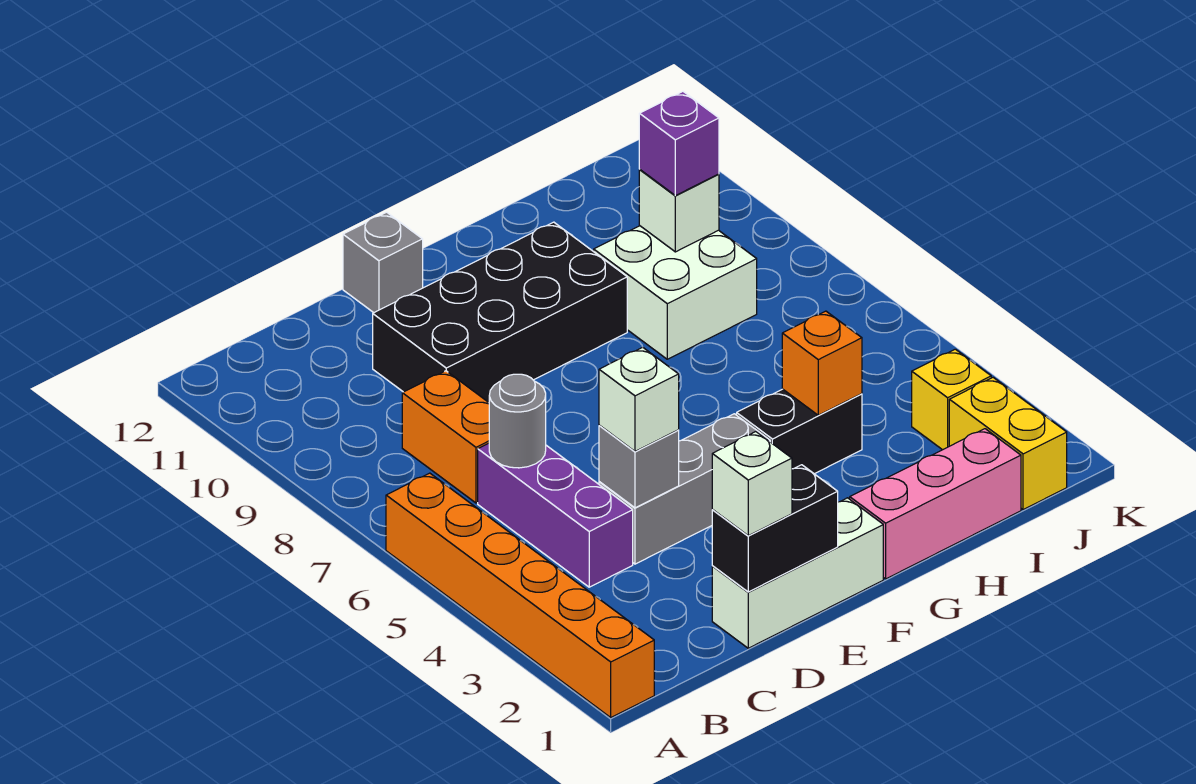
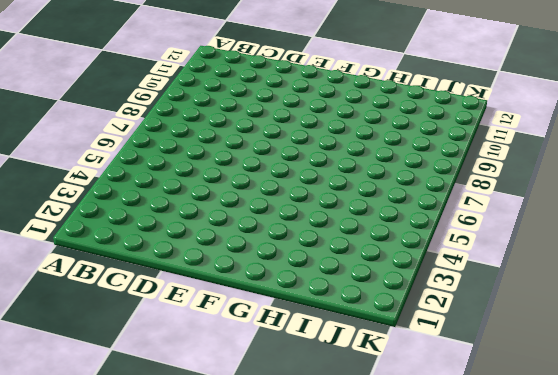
none -> orange brick A1:A6 level 1
none -> purple brick C4:C6 level 1
none -> orange brick C7:C8 level 1

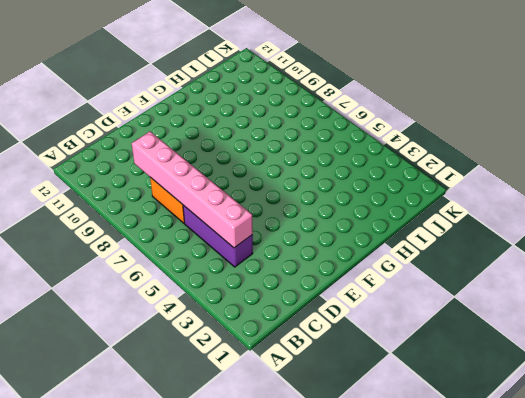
pink brick C4:C9 level 2 -> grey round brick C6 level 2
none -> orange brick A1:A6 level 1
none -> white brick D1:F1 level 1
none -> grey brick D4:F4 level 1

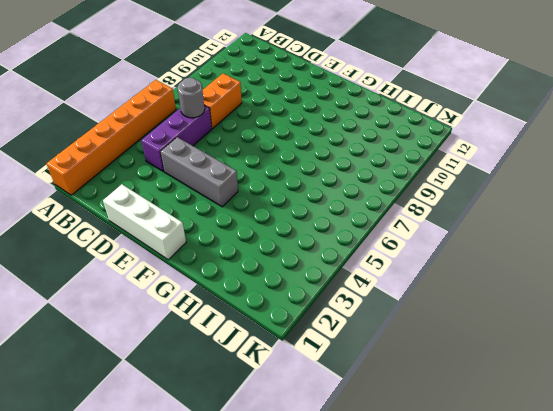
none -> black brick D9:G10 level 1
none -> grey brick E12 level 1
none -> pink brick G1:I1 level 1

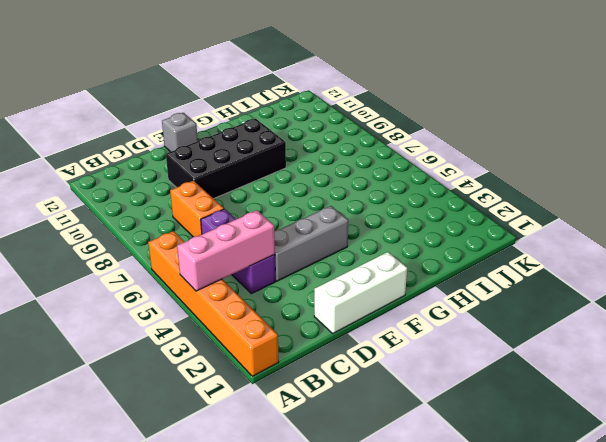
pink brick A4:C4 level 2 -> pink brick G1:I1 level 1
none -> black brick G4:H4 level 1
none -> white brick H8:I9 level 1
none -> yellow brick J1:J2 level 1

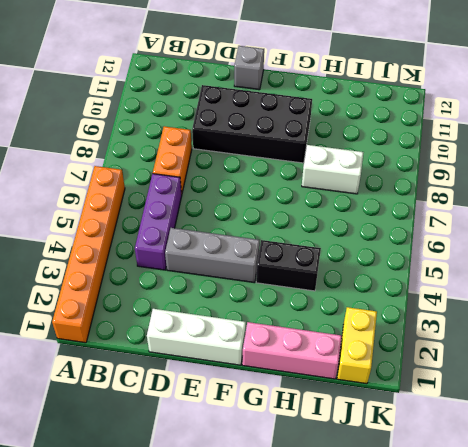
white brick H8:I8 level 1 -> white brick H8:I9 level 1
none -> yellow brick J3 level 1
none -> grey round brick C6 level 2
none -> black brick D1:E1 level 2

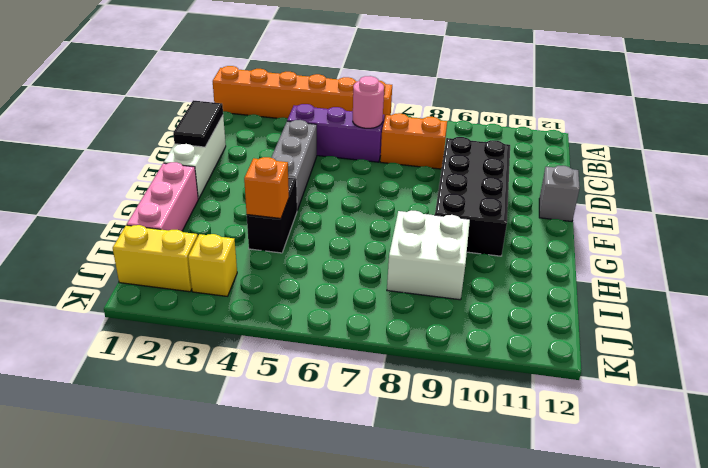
pink round brick C6 level 2 -> grey round brick C6 level 2
black tile D1:E1 level 2 -> black brick D1:E1 level 2
none -> grey brick D4 level 2
none -> white brick I9 level 2
none -> white brick D1 level 3

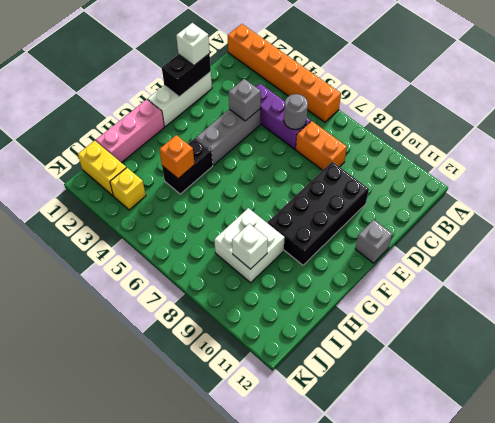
none -> white brick D4 level 3
none -> purple brick I9 level 3

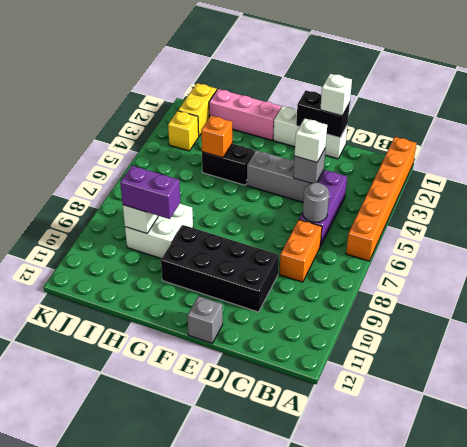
purple brick H9:I9 level 3 -> purple brick I9 level 3

